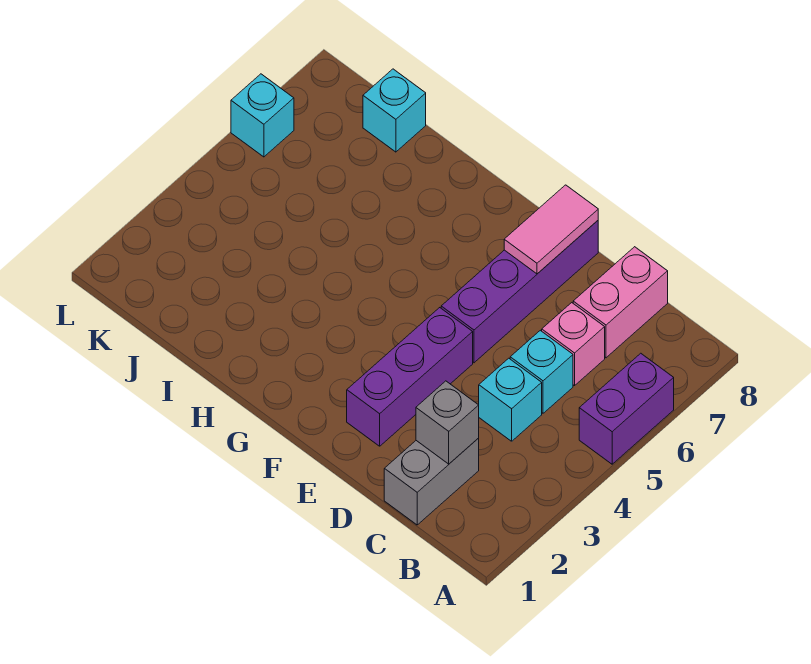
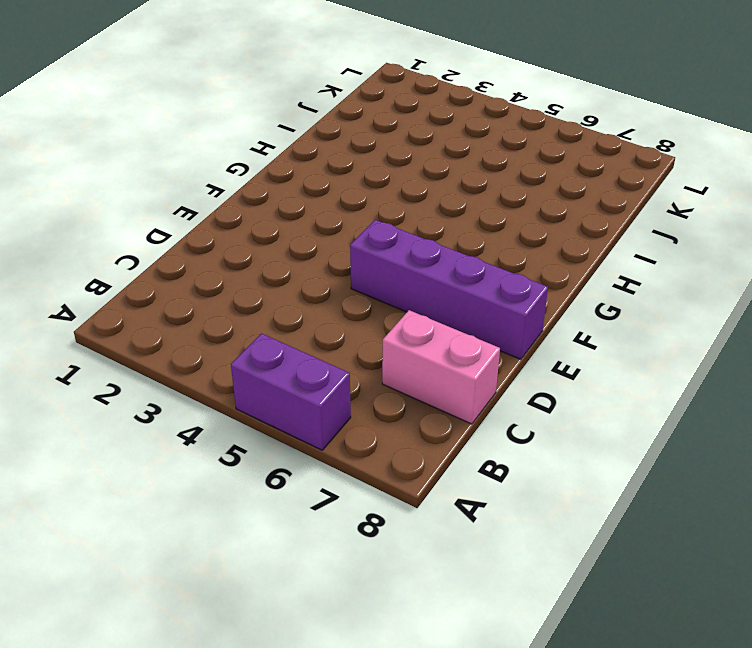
none -> grey brick C1:C2 level 1
none -> cyan brick C4 level 1
none -> cyan brick C5 level 1

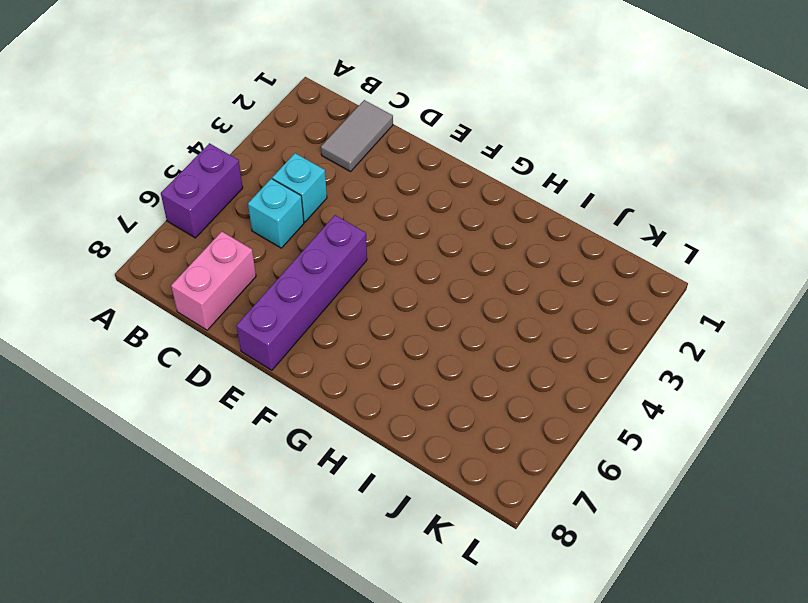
grey tile C1:C2 level 1 -> grey brick C1:C2 level 1
none -> pink brick C6 level 1
none -> purple brick E2:E4 level 1
none -> cyan brick J8 level 1

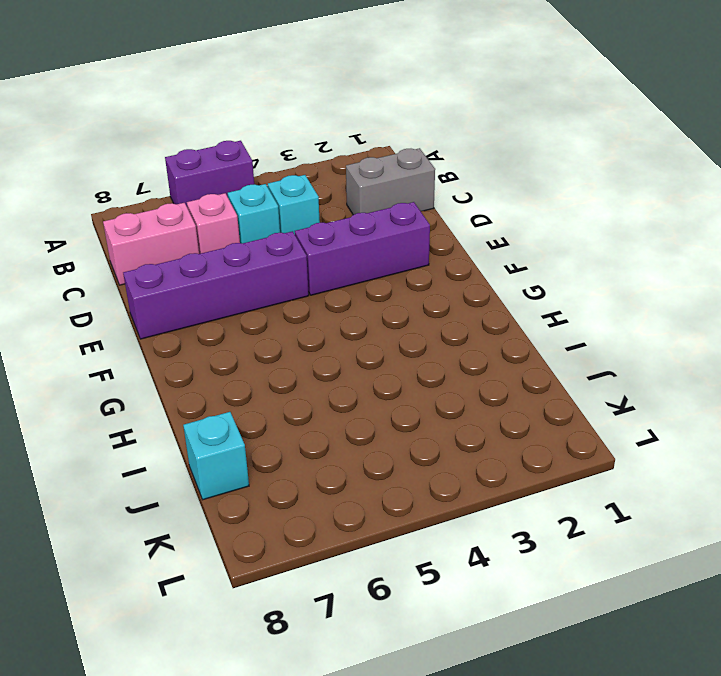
none -> cyan brick L6 level 1
none -> grey brick C2 level 2
none -> pink tile E7:E8 level 2

